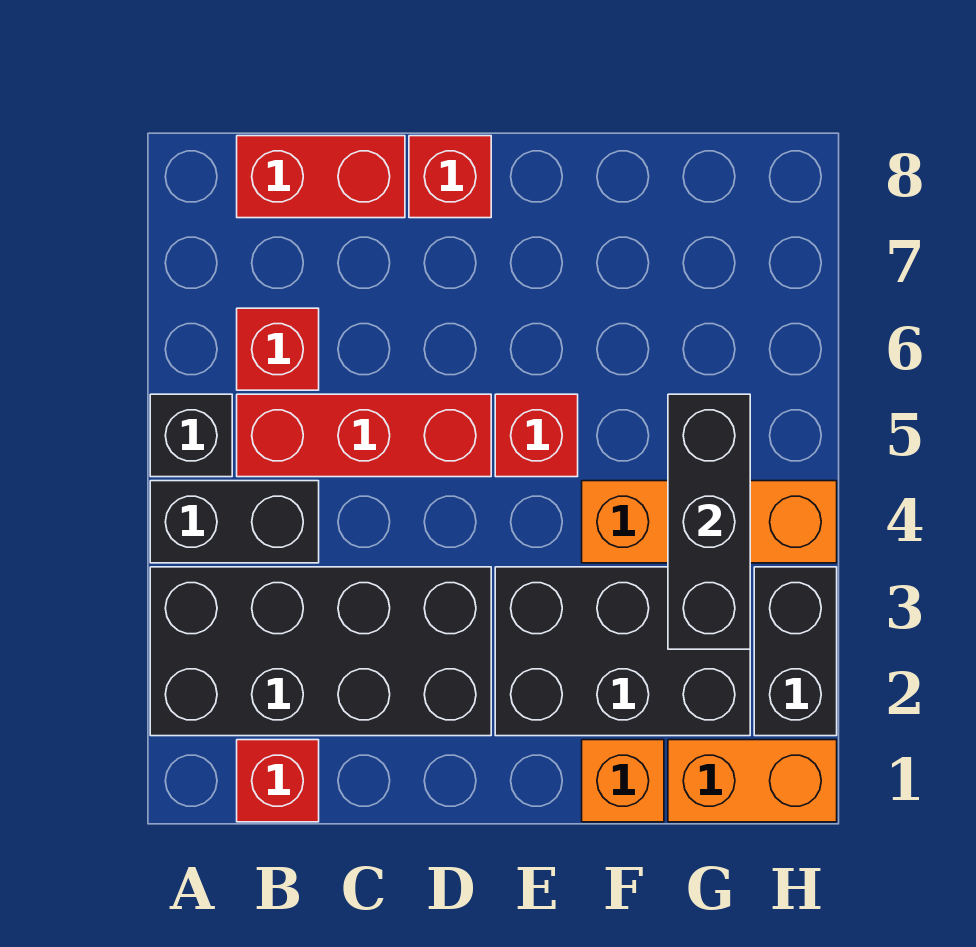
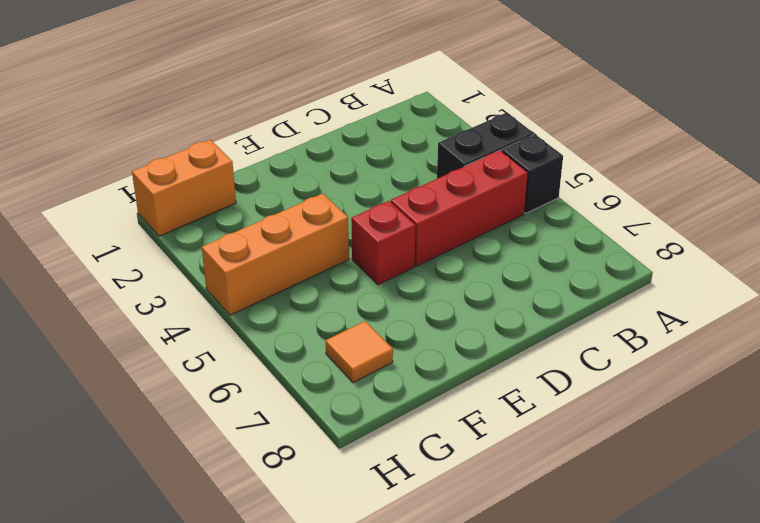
orange tile G7 level 1 -> none
none -> black brick A2:D3 level 1
none -> red brick B1 level 1
none -> red brick B6 level 1

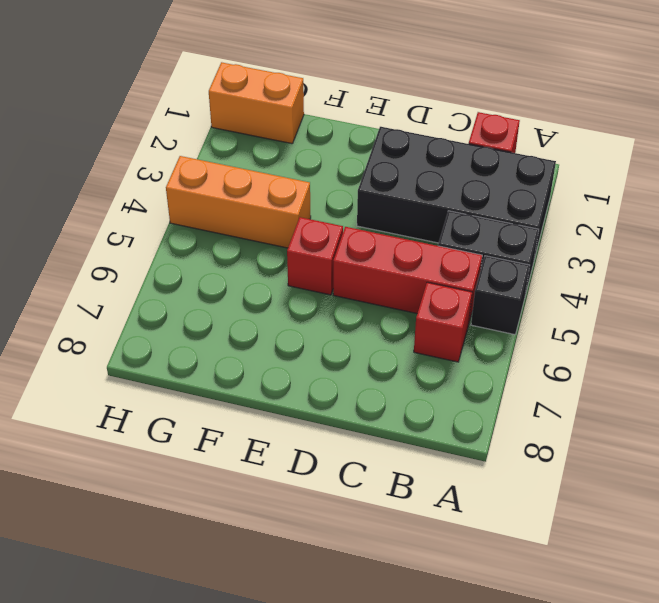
none -> red brick B8:C8 level 1
none -> red brick D8 level 1
none -> black brick E2:G3 level 1

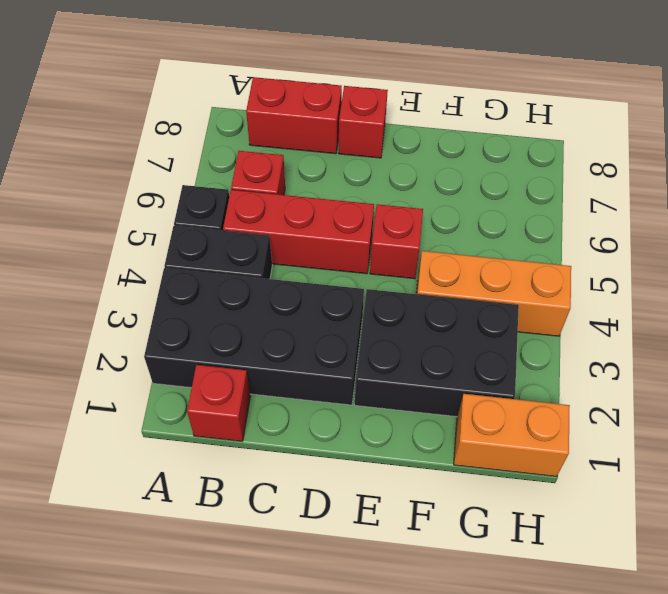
none -> orange brick F1 level 1
none -> black brick H2:H3 level 1
none -> black brick G3:G5 level 2

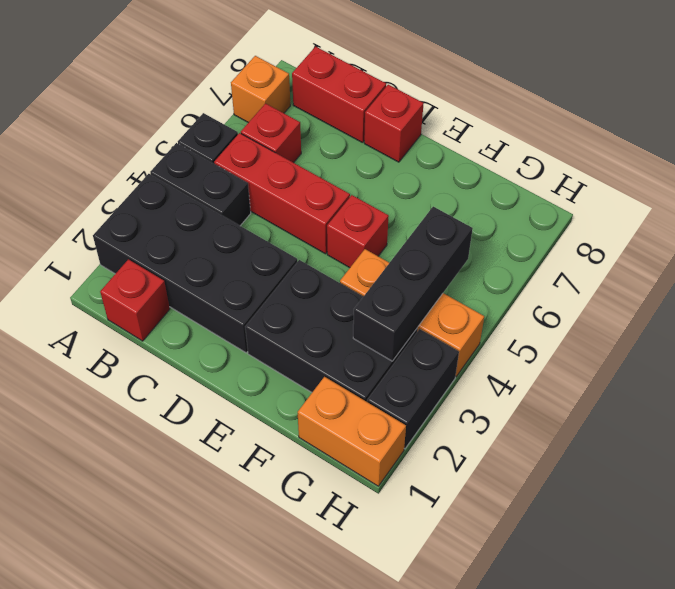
orange brick A7 level 1 -> orange brick F1 level 1

